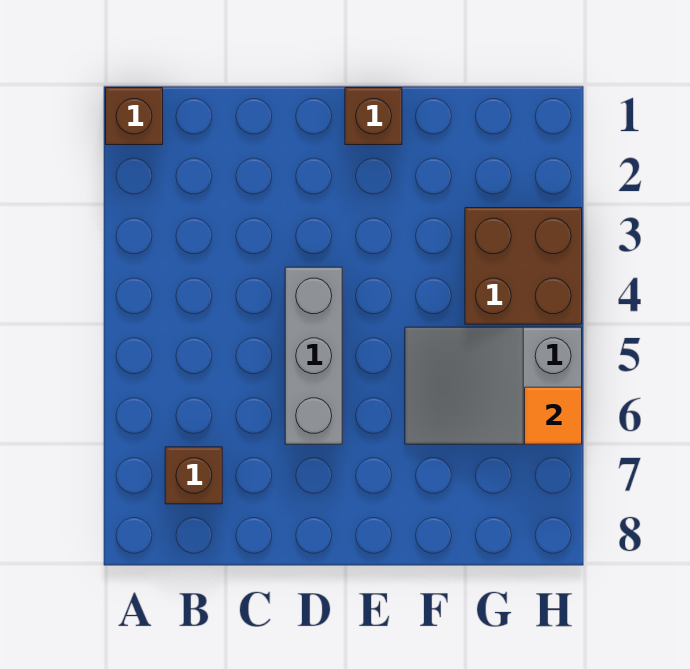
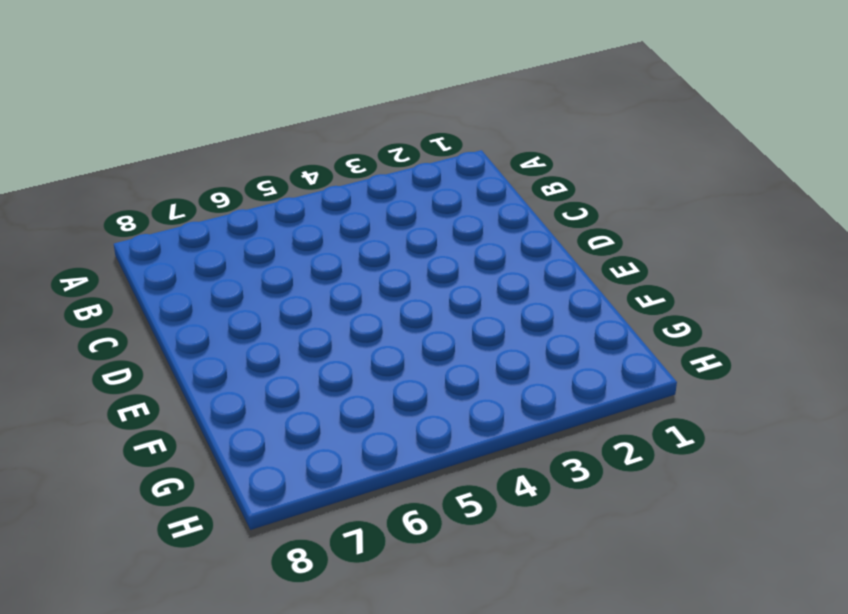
none -> brown brick A1 level 1
none -> brown brick B7 level 1

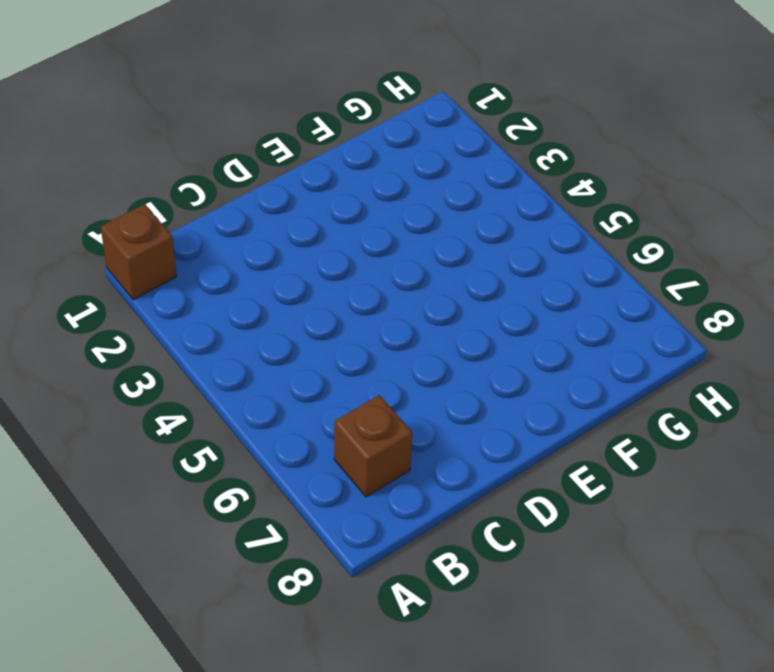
none -> grey brick D4:D6 level 1
none -> brown brick E1 level 1

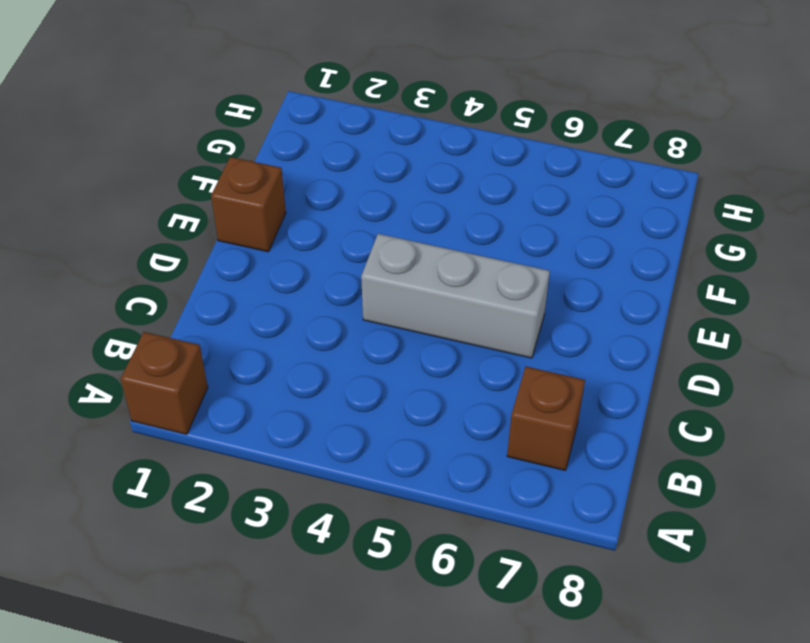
none -> grey slope F5:H6 level 1 top H
none -> brown brick G3:H4 level 1

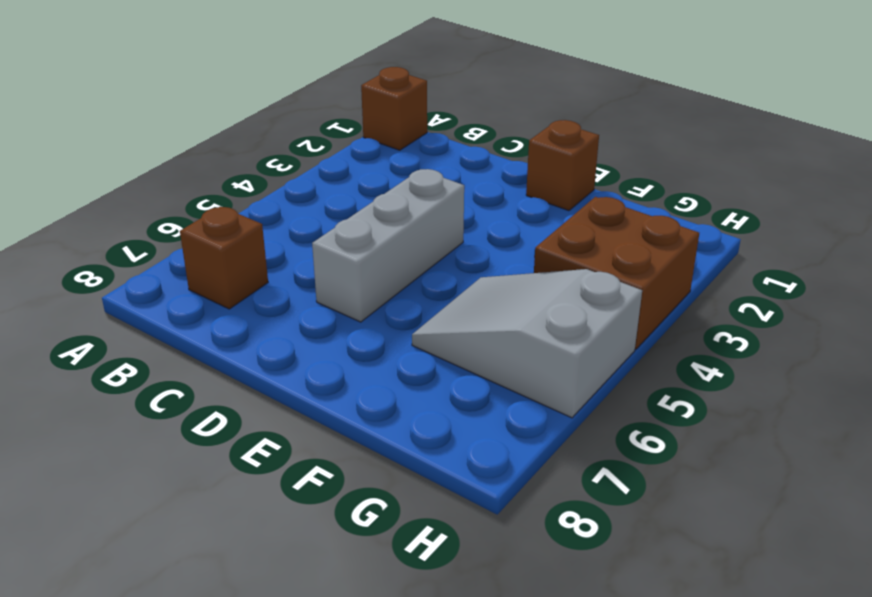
none -> orange tile H6 level 2

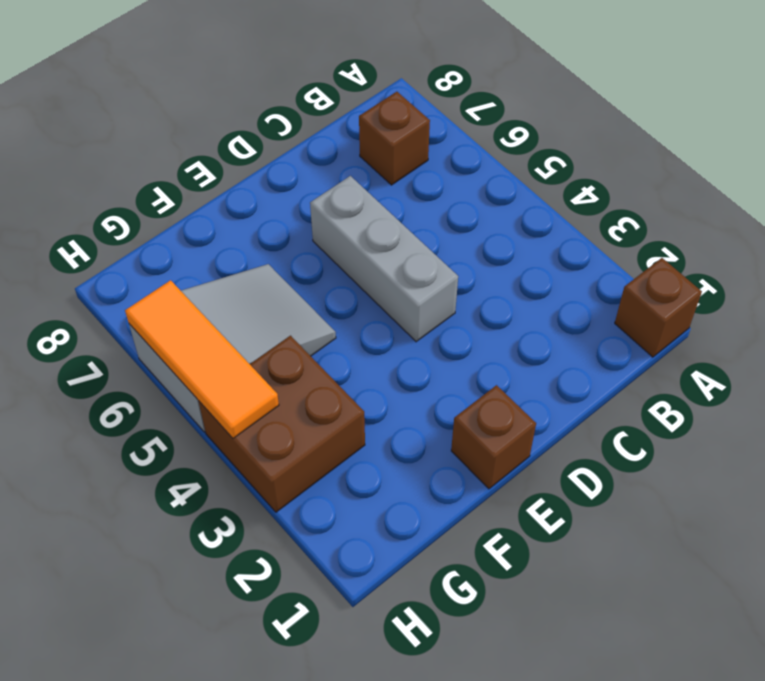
orange tile H4:H6 level 2 -> orange tile H6 level 2

